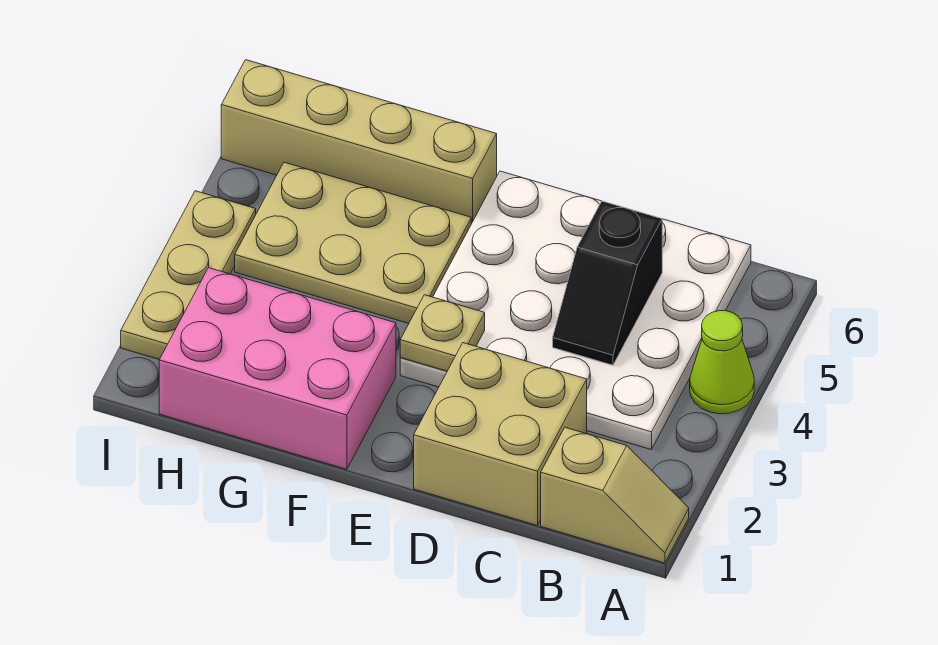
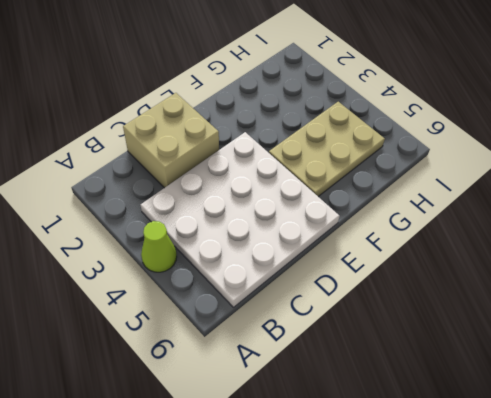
none -> tan slope A1:B1 level 1 top B
none -> pink brick F1:H2 level 1

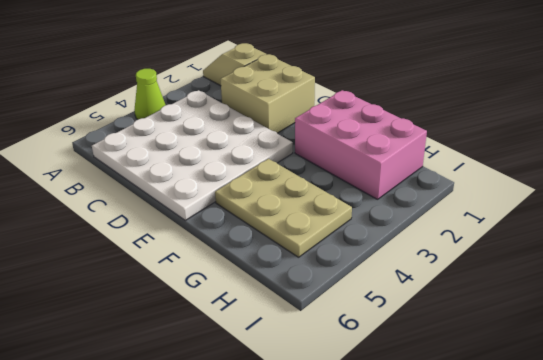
none -> tan brick F6:I6 level 1
none -> tan plate I2:I4 level 1

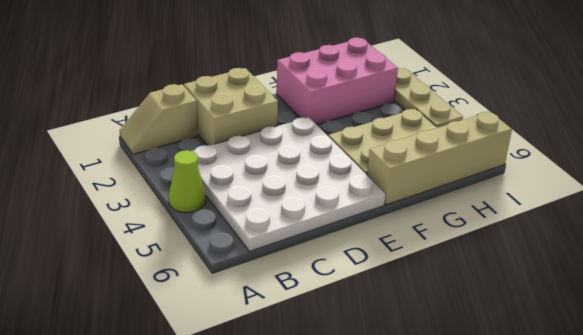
none -> black slope C4:C5 level 2 top 5
none -> tan plate E3 level 2

